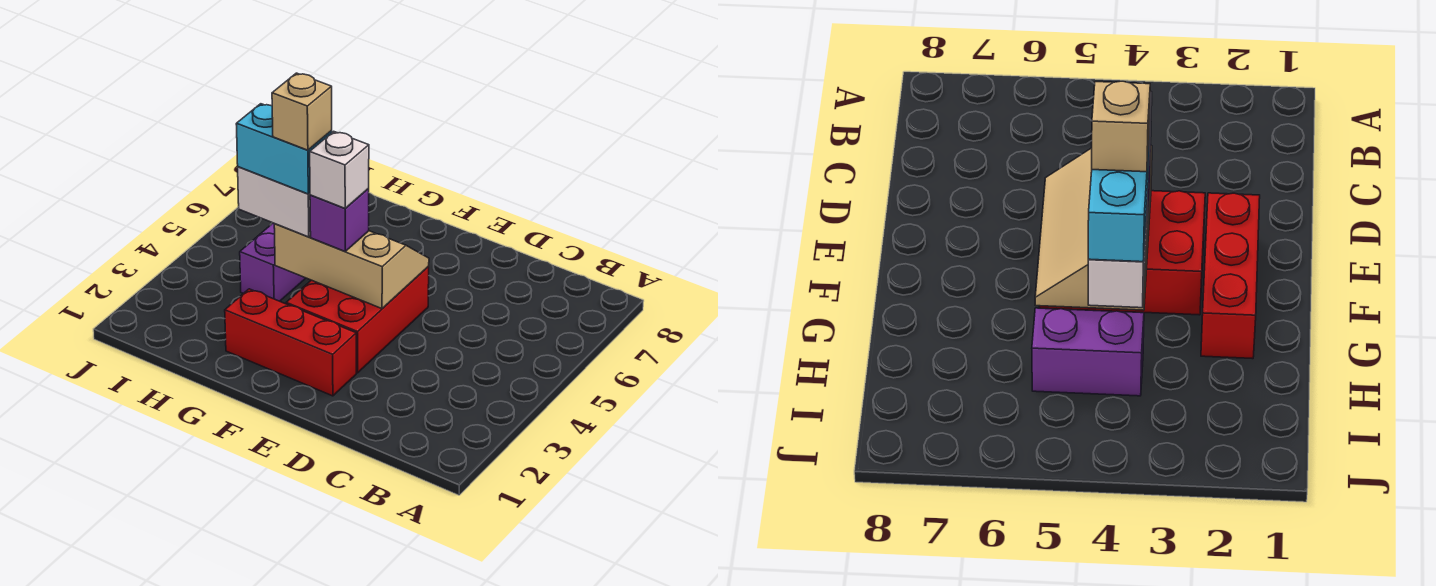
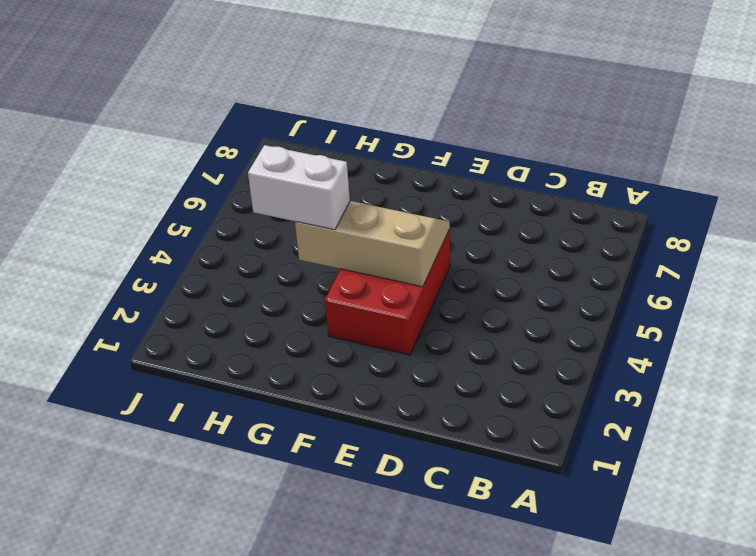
none -> red brick E2:G2 level 1
none -> purple brick H4:H5 level 1

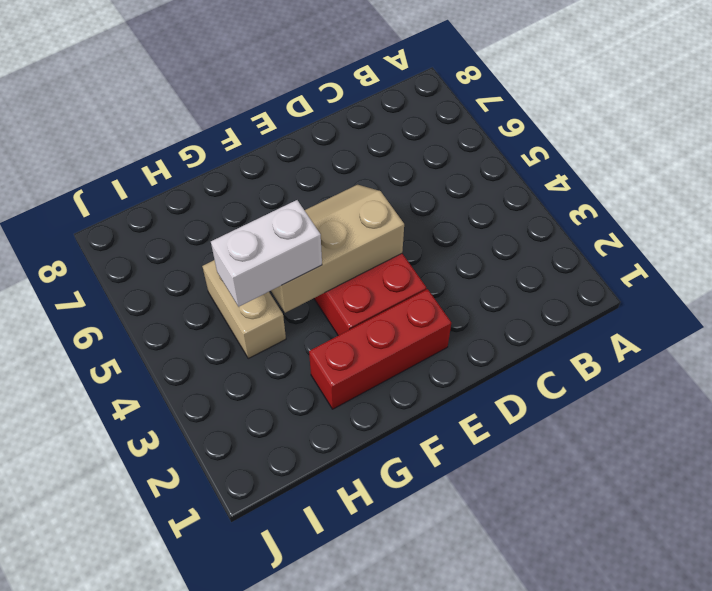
tan brick H4:H5 level 1 -> purple brick H4:H5 level 1
none -> purple brick F4 level 3
none -> white brick F4 level 4

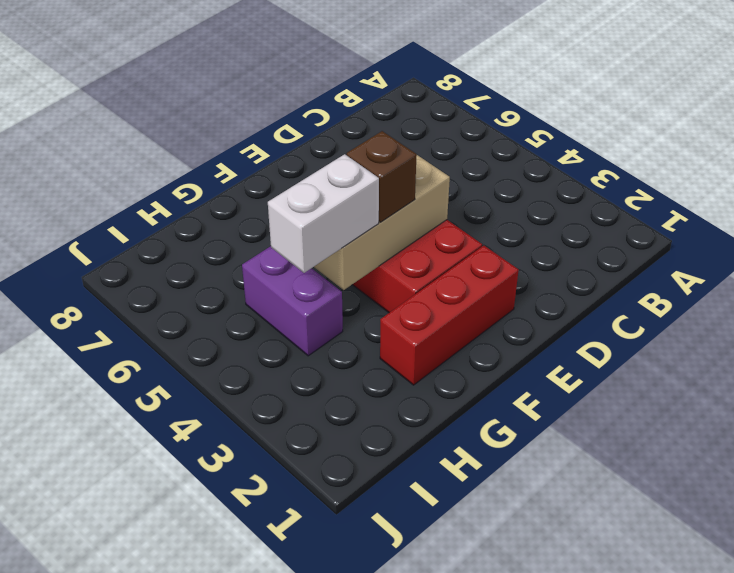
brown brick F4 level 3 -> purple brick F4 level 3
none -> white brick F4 level 4
none -> cyan brick G4:H4 level 4

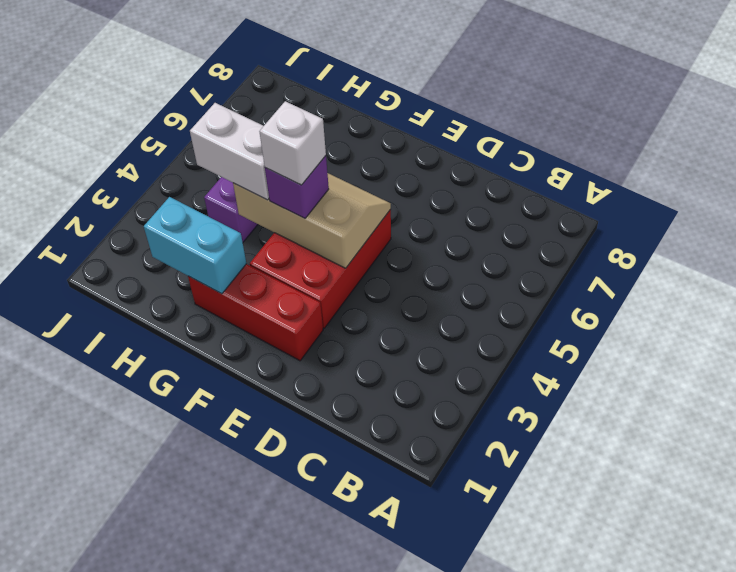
cyan brick G2:H2 level 2 -> cyan brick G4:H4 level 4
none -> tan brick G4 level 5

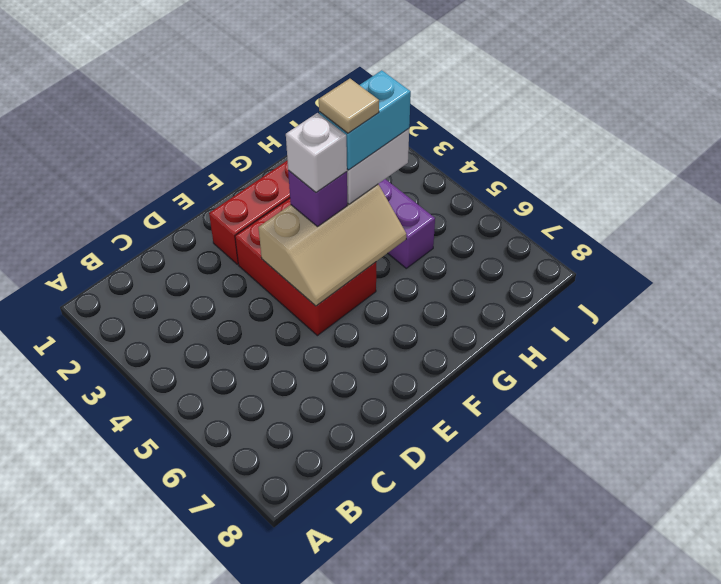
tan tile G4 level 5 -> tan brick G4 level 5

